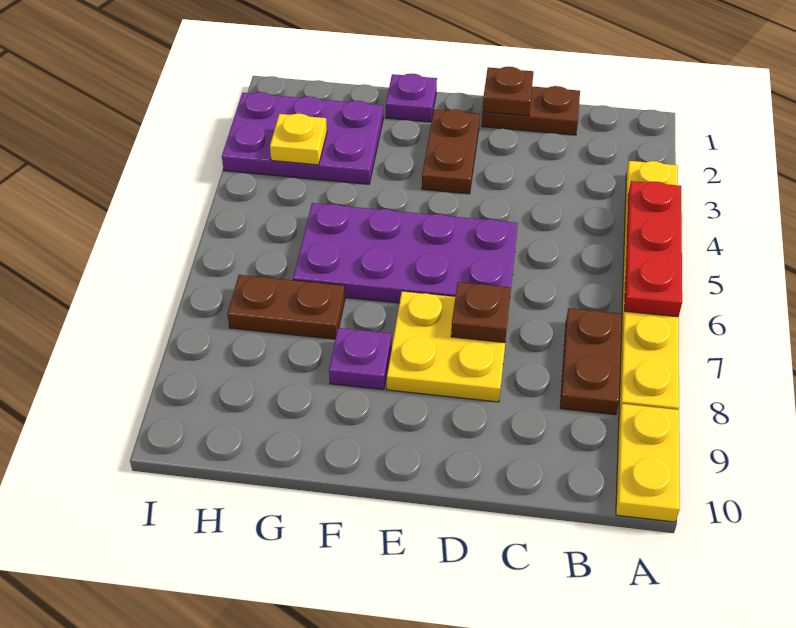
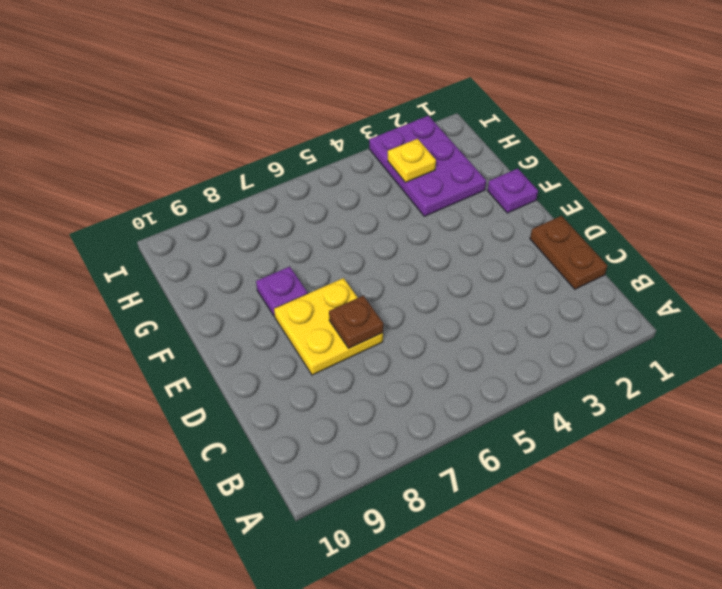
none -> yellow plate A3:A8 level 1
none -> yellow plate A9:A10 level 1
none -> brown plate B7:B8 level 1

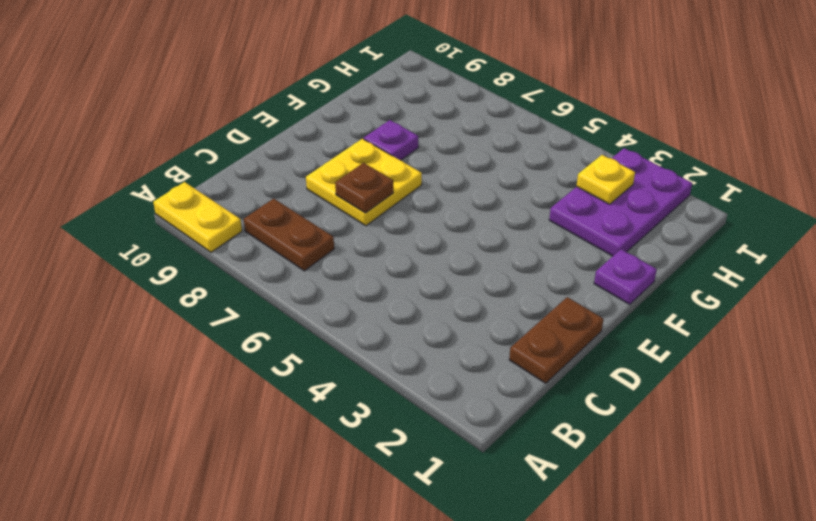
none -> yellow plate A3:A8 level 1
none -> purple plate D5:G6 level 1
none -> brown plate E2:E3 level 1

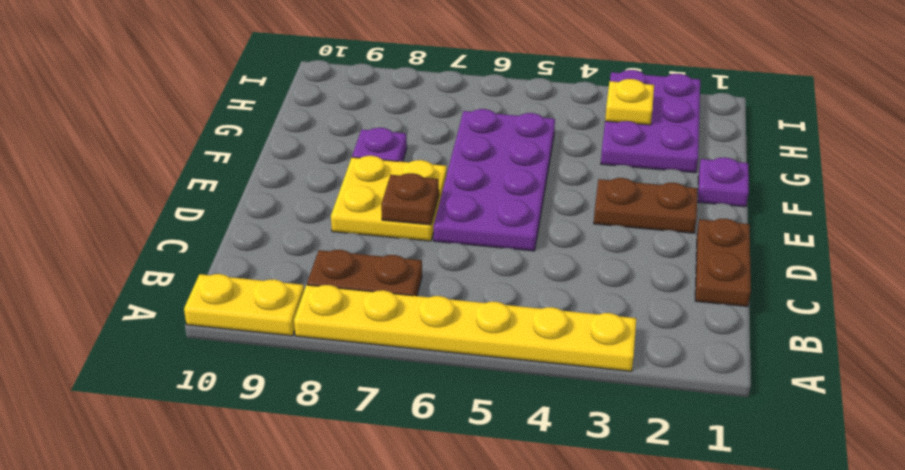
none -> brown plate G7:H7 level 1
none -> red plate A4:A6 level 2
none -> brown plate D1 level 2

